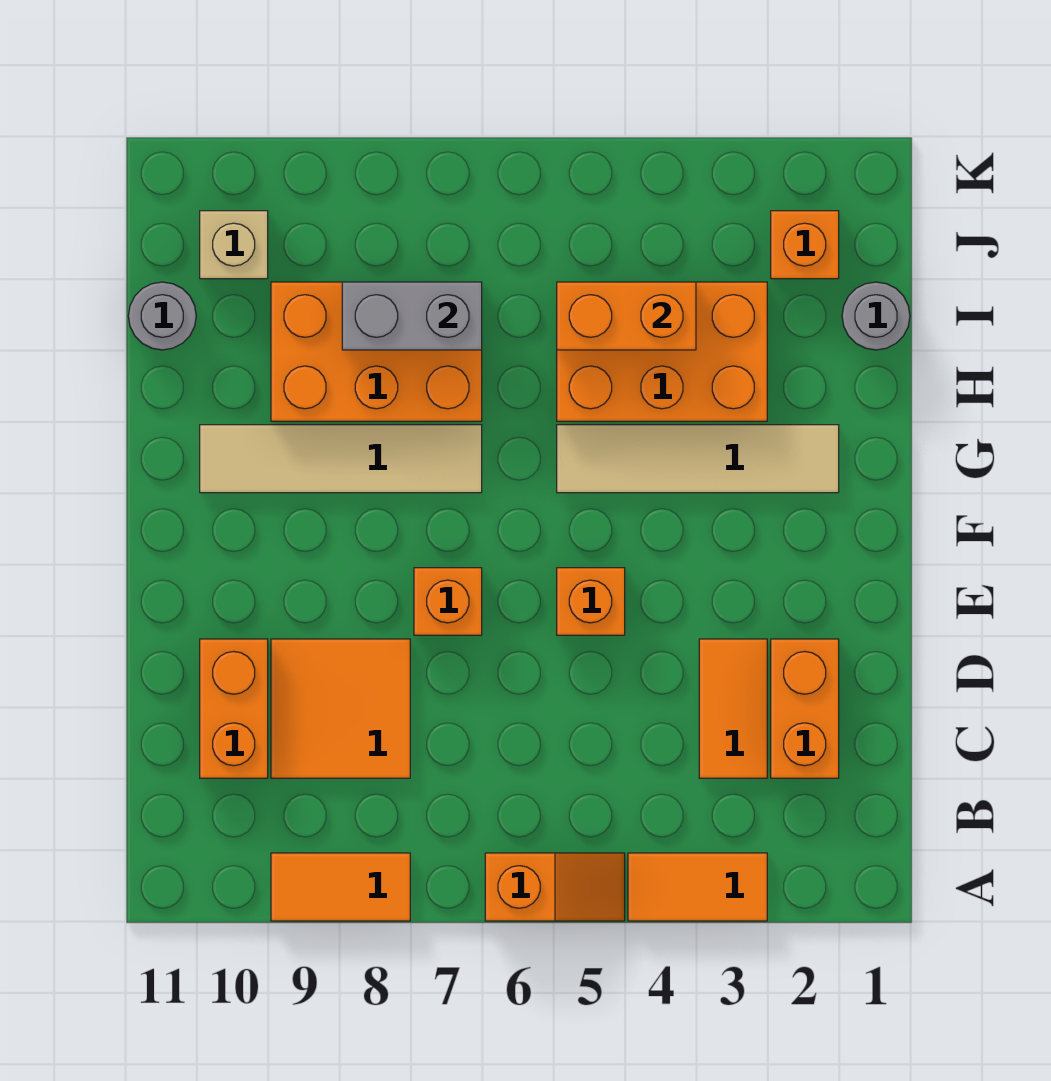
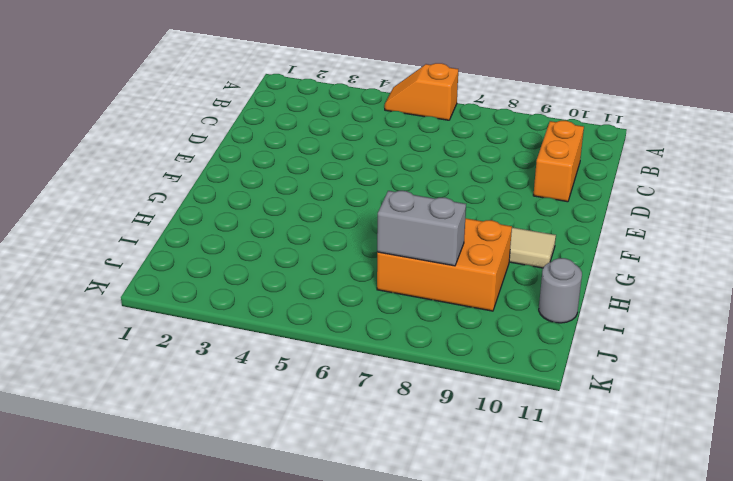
none -> orange tile A3:A4 level 1
none -> orange tile A8:A9 level 1
none -> orange brick C2:D2 level 1

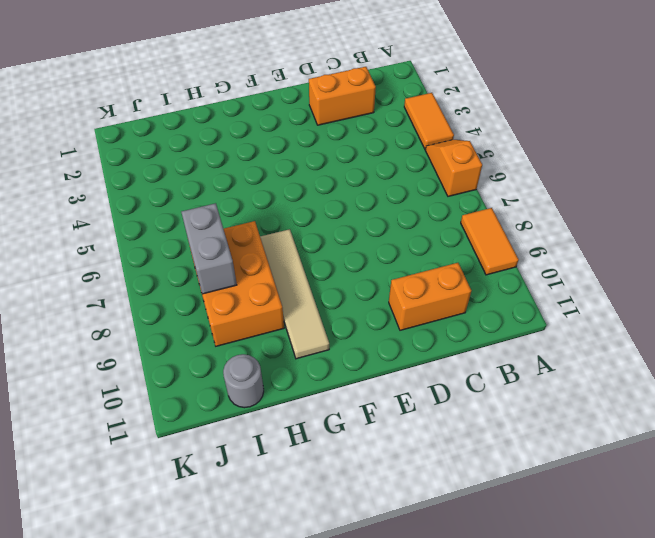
none -> orange tile C3:D3 level 1
none -> orange tile C8:D9 level 1
none -> orange brick E5 level 1

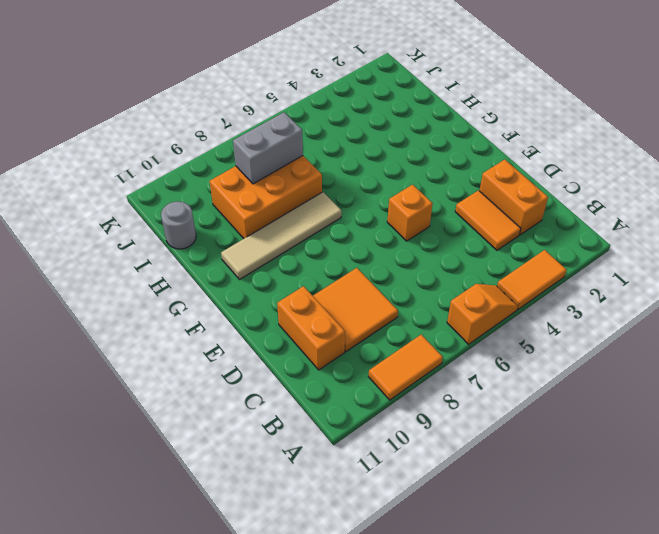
none -> orange brick E7 level 1
none -> tan tile G2:G5 level 1
none -> orange brick H3:I5 level 1

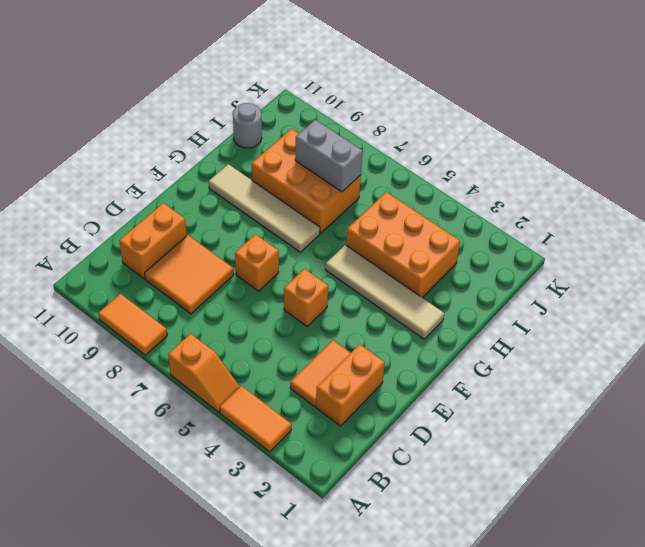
none -> grey round brick I1 level 1
none -> orange brick J2 level 1
none -> tan brick J10 level 1

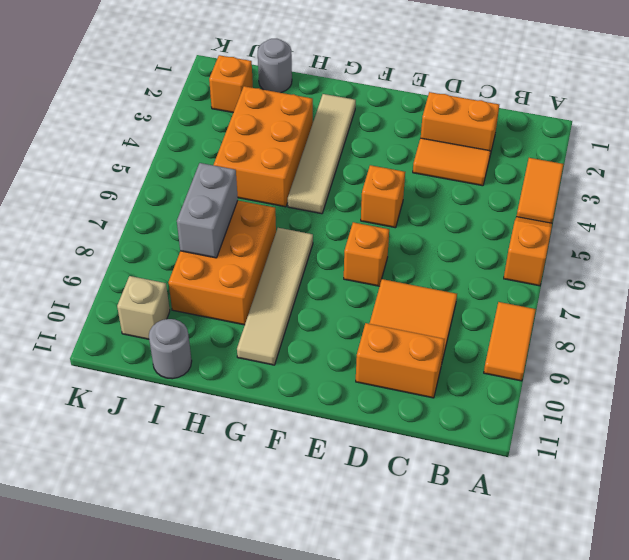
none -> orange brick I4:I5 level 2

